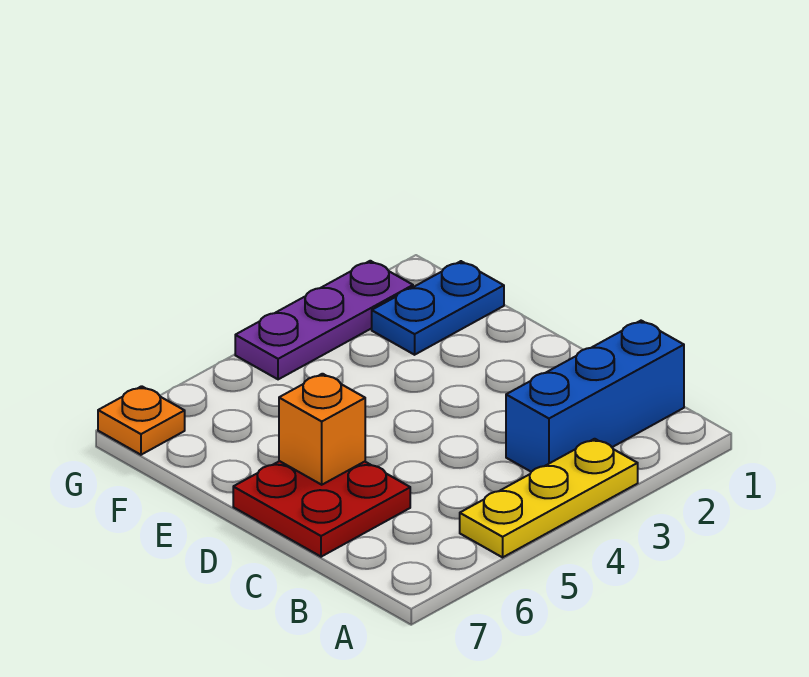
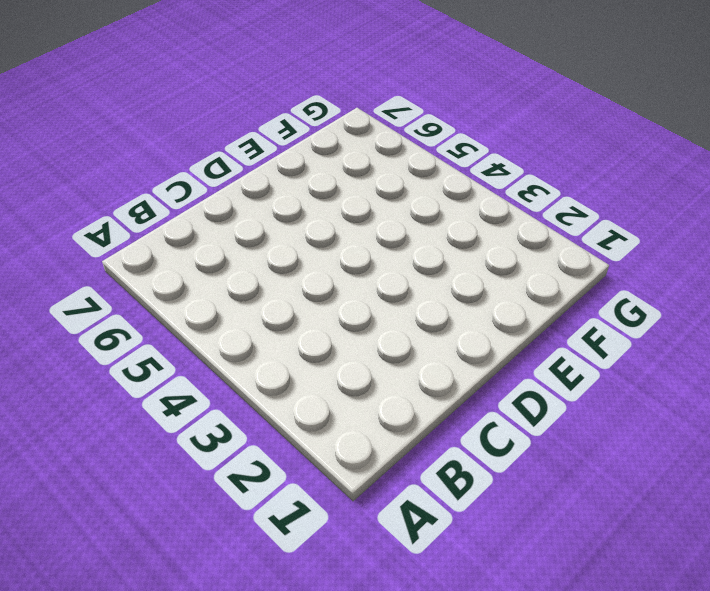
none -> yellow plate A3:A5 level 1
none -> blue brick B1:B3 level 1

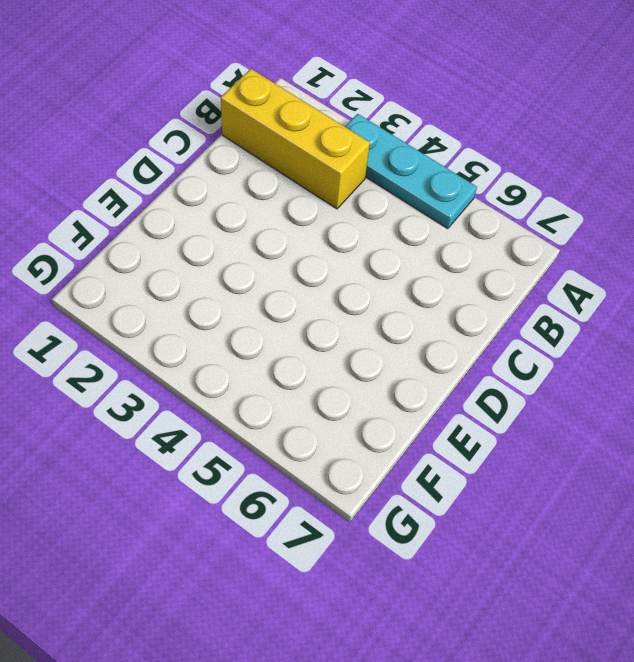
cyan plate A3:A5 level 1 -> yellow plate A3:A5 level 1
yellow brick B1:B3 level 1 -> blue brick B1:B3 level 1
none -> red plate C6:D7 level 1
none -> blue plate F1:F2 level 1

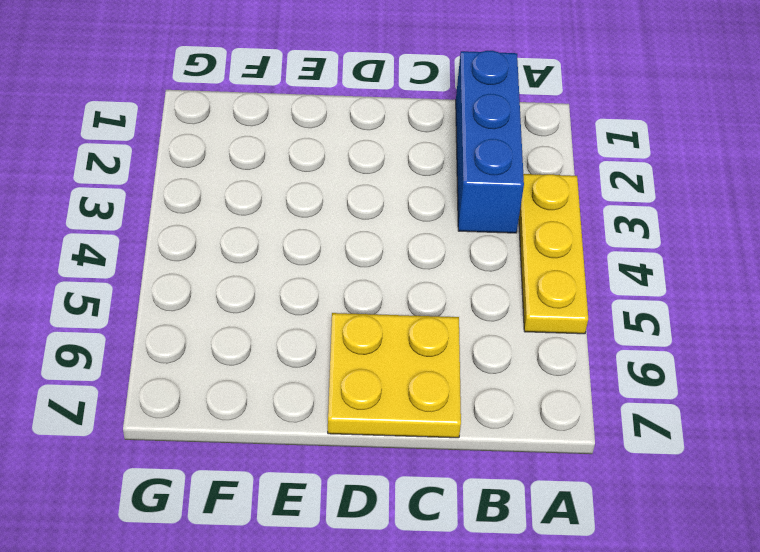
yellow plate C6:D7 level 1 -> red plate C6:D7 level 1
none -> blue plate F1:F2 level 1
none -> purple plate G2:G4 level 1

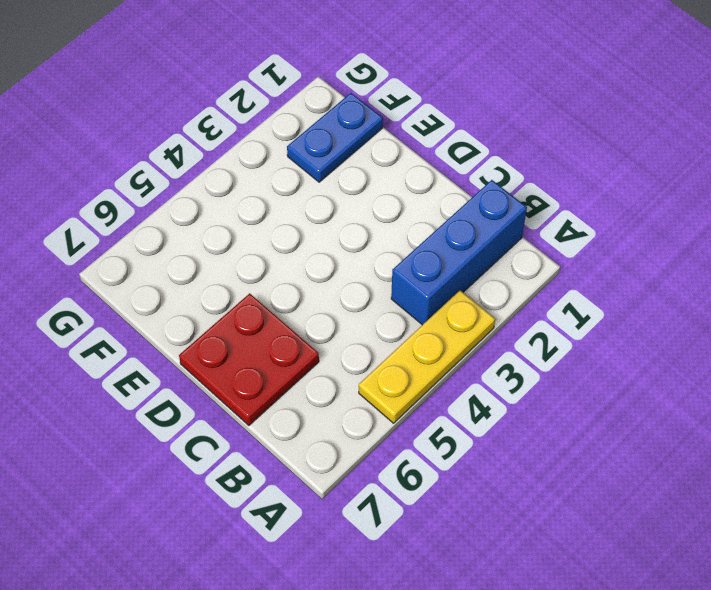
none -> purple plate G2:G4 level 1
none -> orange plate G7 level 1

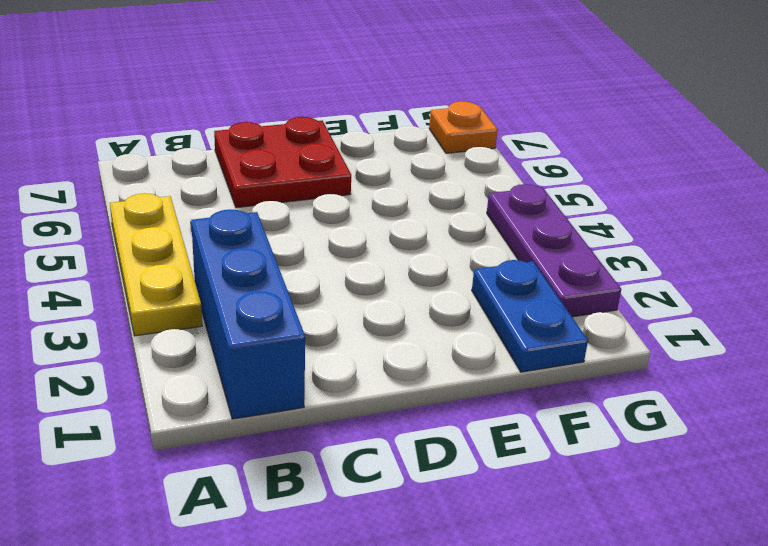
none -> orange brick D6 level 2

